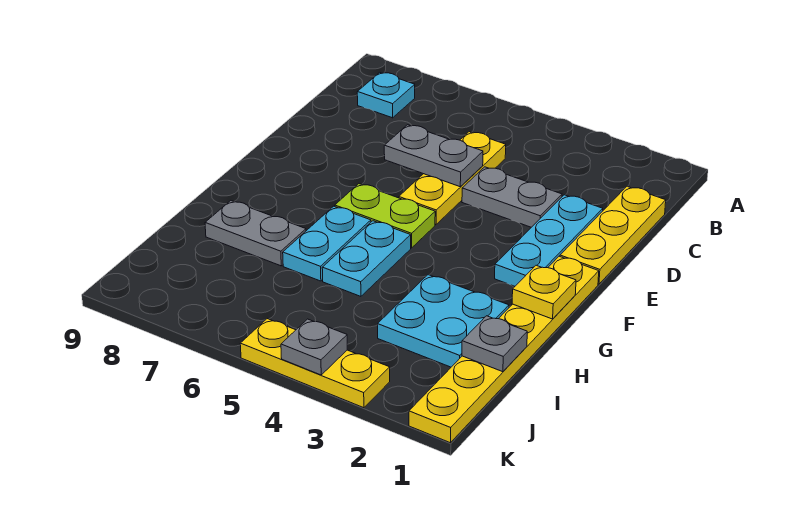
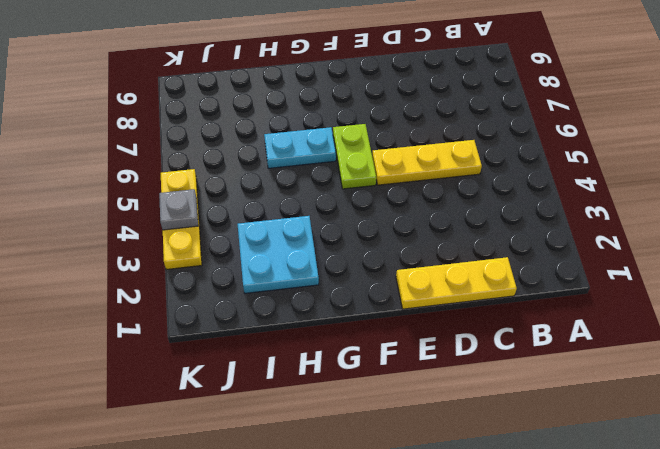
none -> cyan plate B8 level 1
none -> cyan plate D2:F2 level 1
none -> grey plate D3:D4 level 1

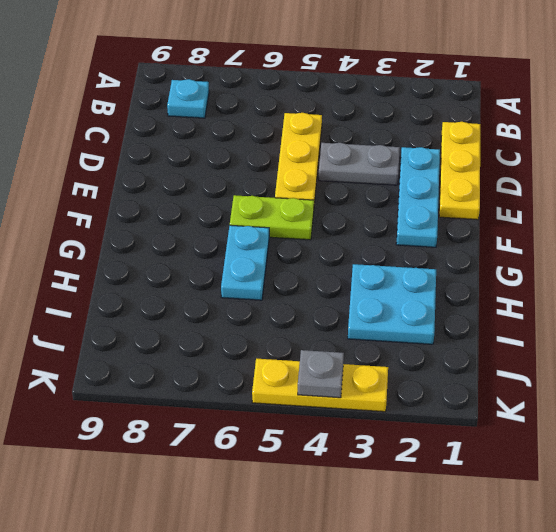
none -> yellow plate F1:K1 level 1
none -> cyan plate G5:H5 level 1
none -> grey plate H7:H8 level 1

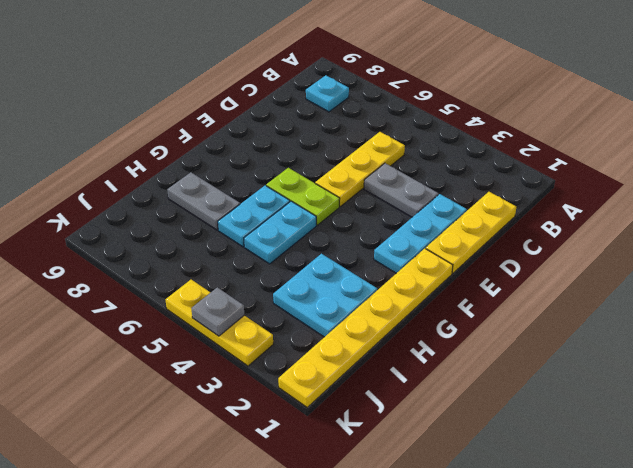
none -> grey plate D5:D6 level 2
none -> yellow plate G1 level 2
none -> grey plate I1 level 2

